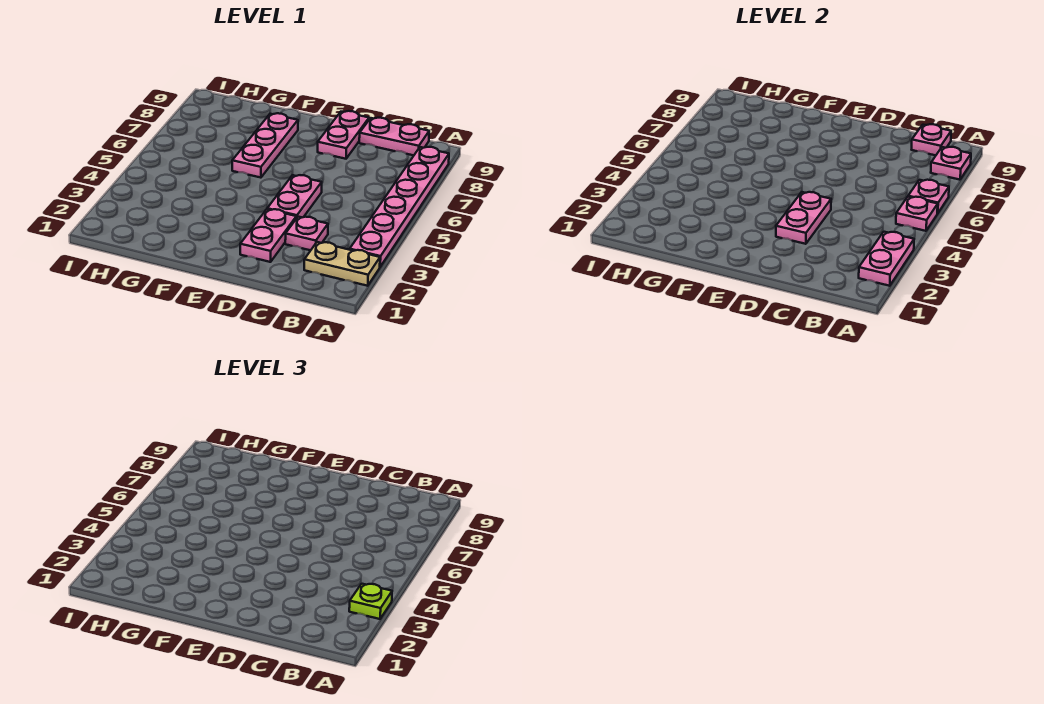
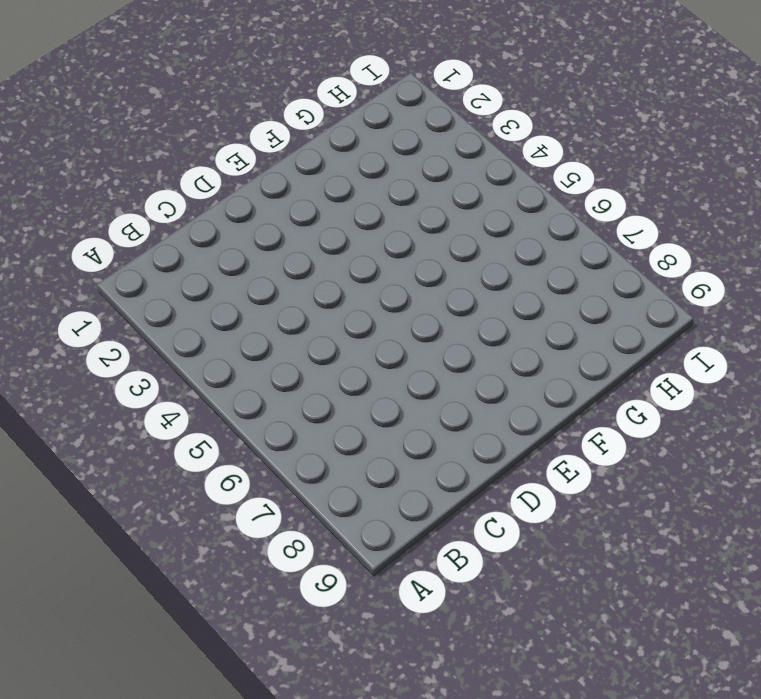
none -> tan plate A2:B2 level 1
none -> pink plate A3:A8 level 1
none -> pink plate B9:C9 level 1

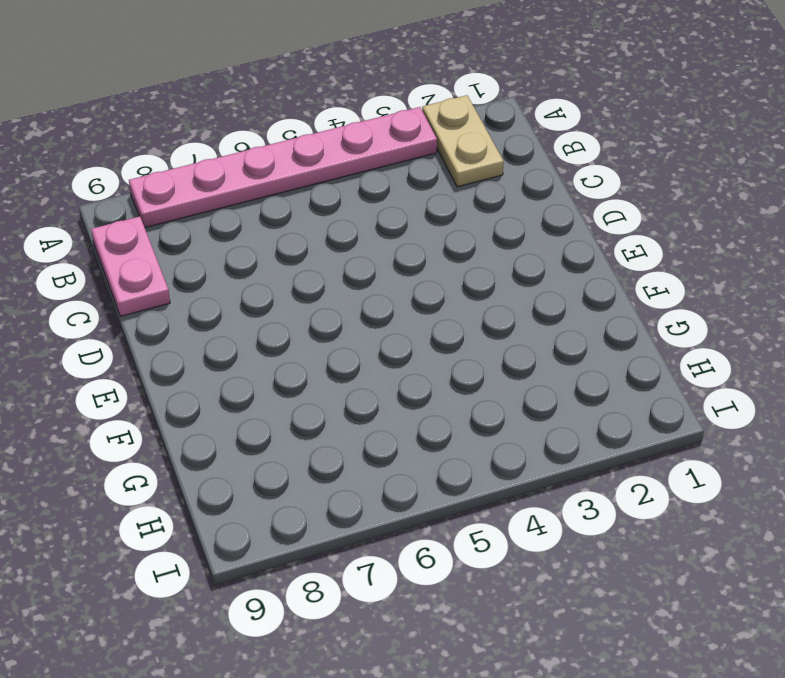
none -> pink plate C3 level 1
none -> pink plate D2:D3 level 1
none -> pink plate D4:D5 level 1

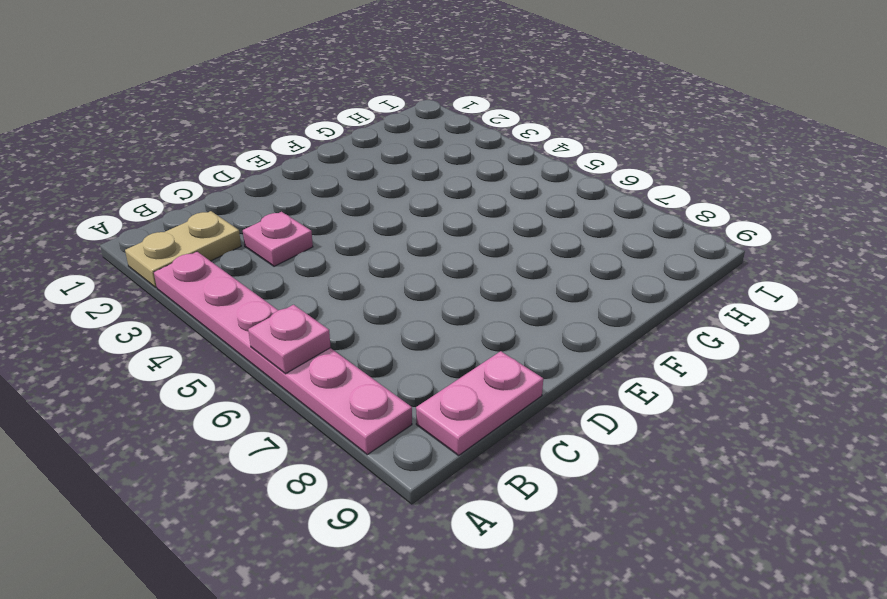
none -> pink plate D2:D3 level 1
none -> pink plate D4:D5 level 1
none -> pink plate D8:D9 level 1

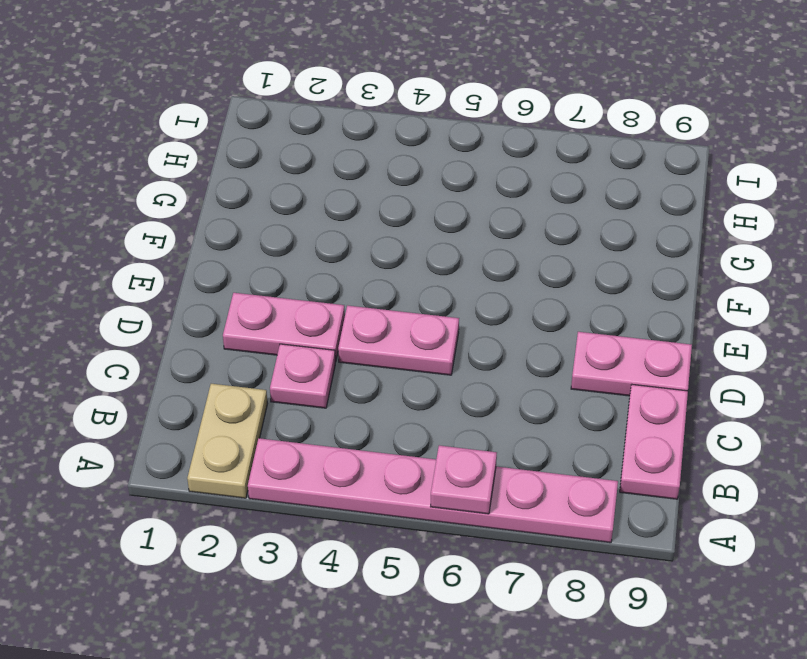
none -> pink plate F6:F8 level 1
none -> pink plate A2:A3 level 2
none -> pink plate A5 level 2

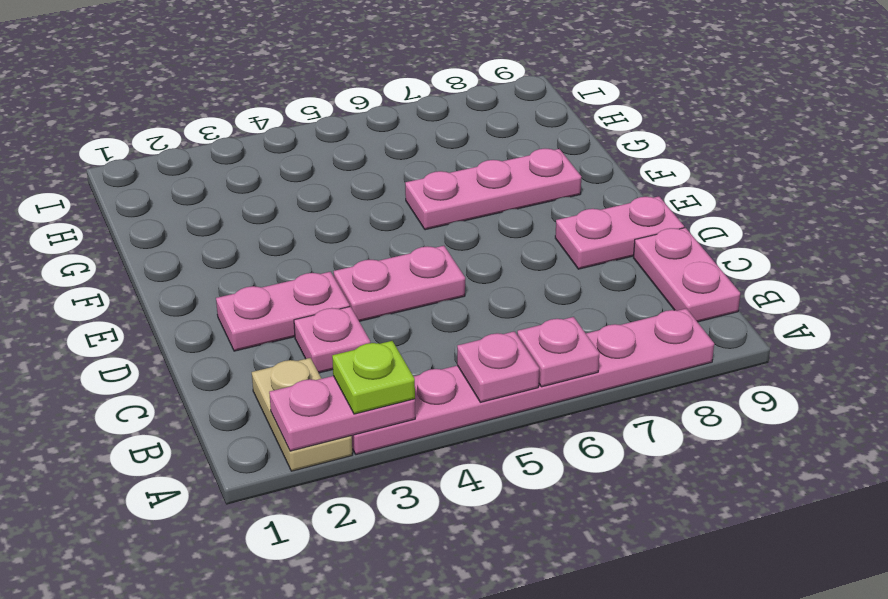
none -> pink plate A8 level 2
none -> pink plate B9 level 2
none -> pink plate D3:D4 level 2

